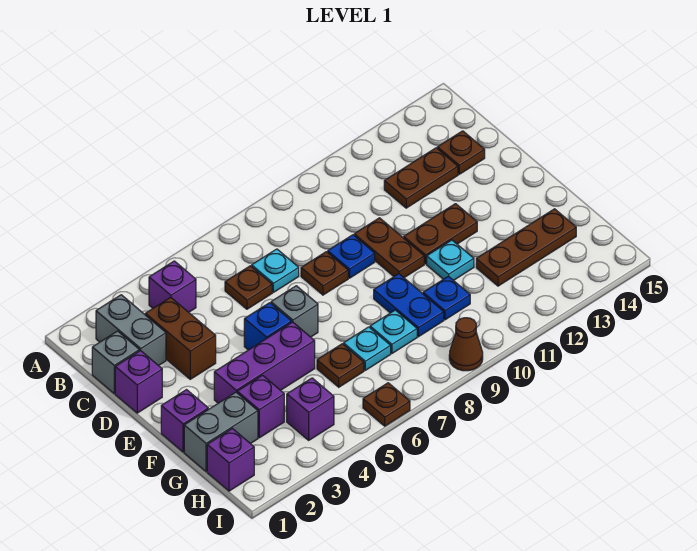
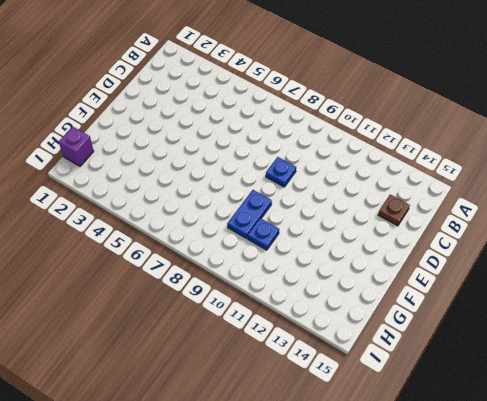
none -> grey brick B2:C2 level 1
none -> purple brick B4 level 1
none -> grey brick C1 level 1
none -> brown brick C3:D3 level 1

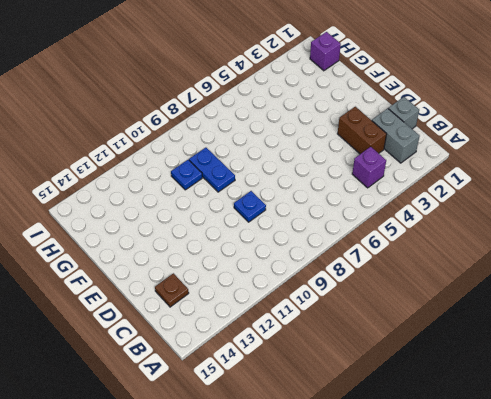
none -> brown plate C6 level 1
none -> cyan plate C7 level 1
none -> brown plate C12:C13 level 1
none -> purple brick D1 level 1

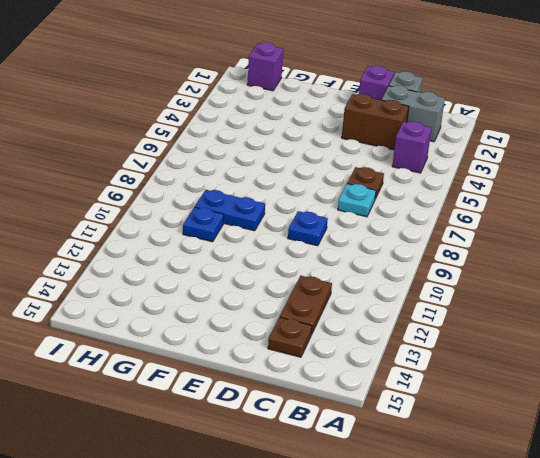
none -> brown plate D8 level 1
none -> brown plate D10:E10 level 1
none -> blue brick E5 level 1
none -> grey brick E6 level 1

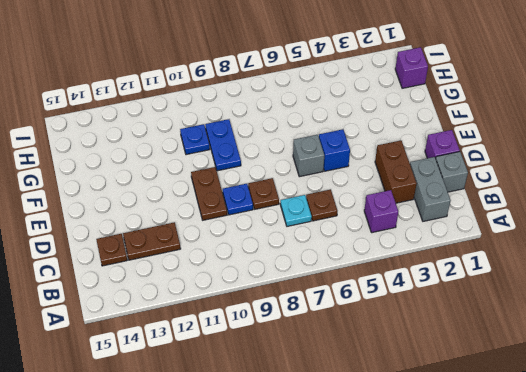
none -> brown plate E11:E12 level 1
none -> purple brick F1 level 1
none -> purple brick F3:F5 level 1
none -> cyan plate F11 level 1

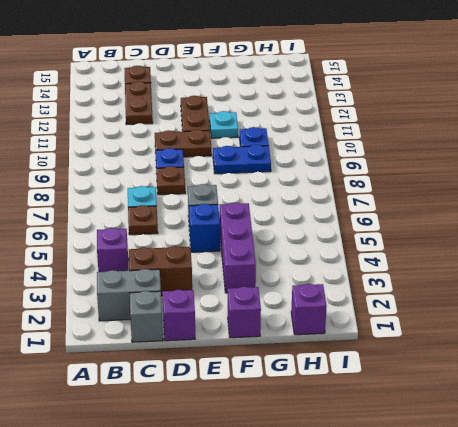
none -> grey brick G1:G2 level 1
none -> purple brick G3 level 1
none -> brown plate G6 level 1
none -> cyan plate G7 level 1

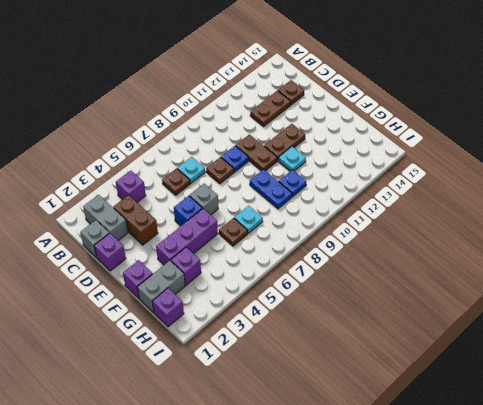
none -> cyan plate G8 level 1
none -> brown plate G12:G14 level 1
none -> purple brick H4 level 1
none -> brown plate I6 level 1

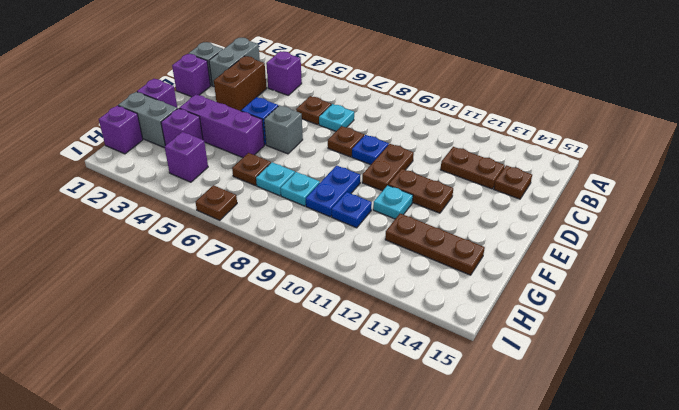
none -> brown cone I9 level 1

